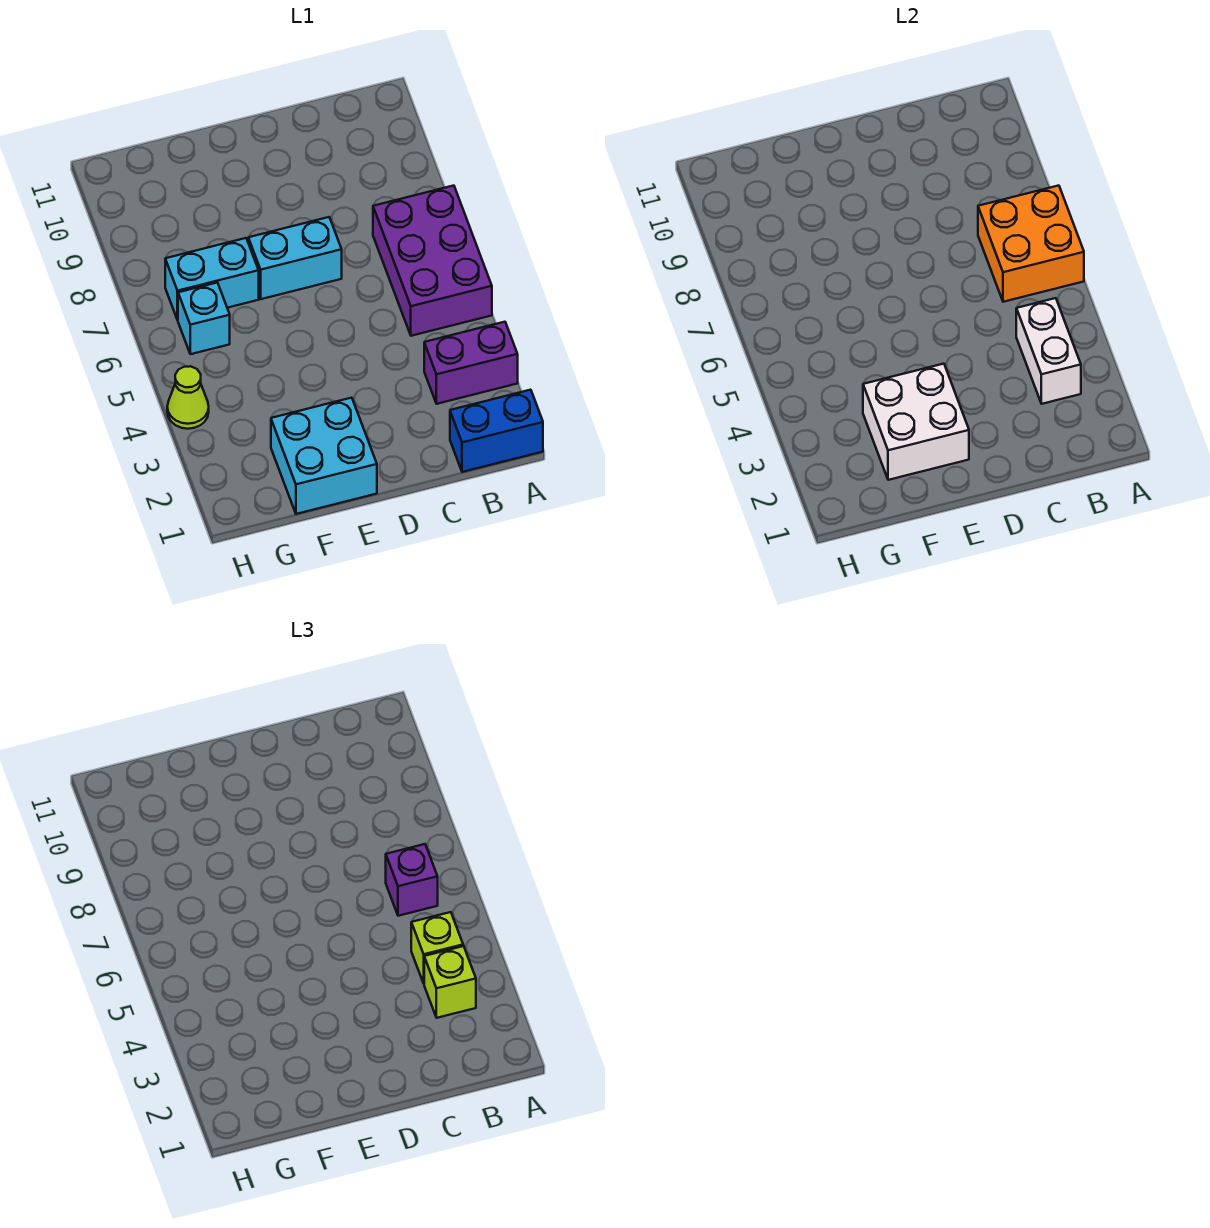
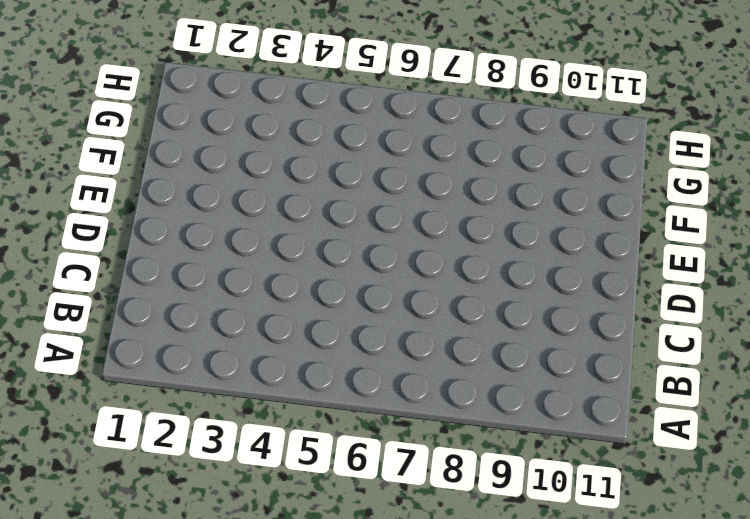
none -> blue brick A1:B1 level 1
none -> purple brick A3:B3 level 1
none -> purple brick A5:B7 level 1

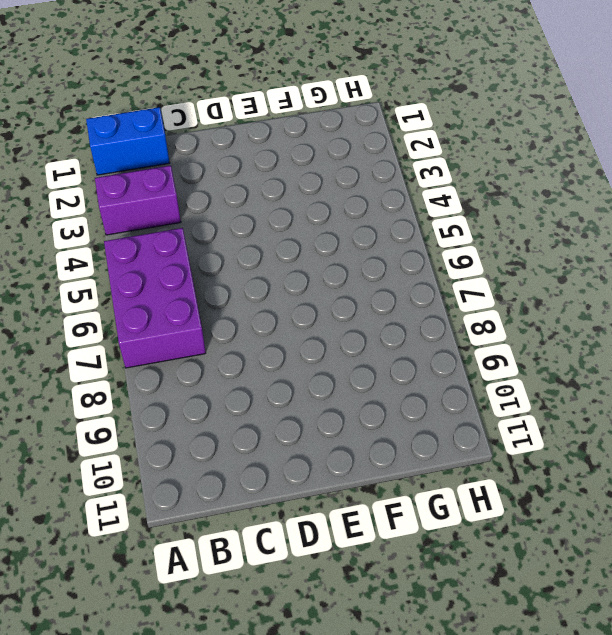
none -> cyan brick D7:E7 level 1
none -> cyan brick E1:F2 level 1
none -> cyan brick F7:G7 level 1

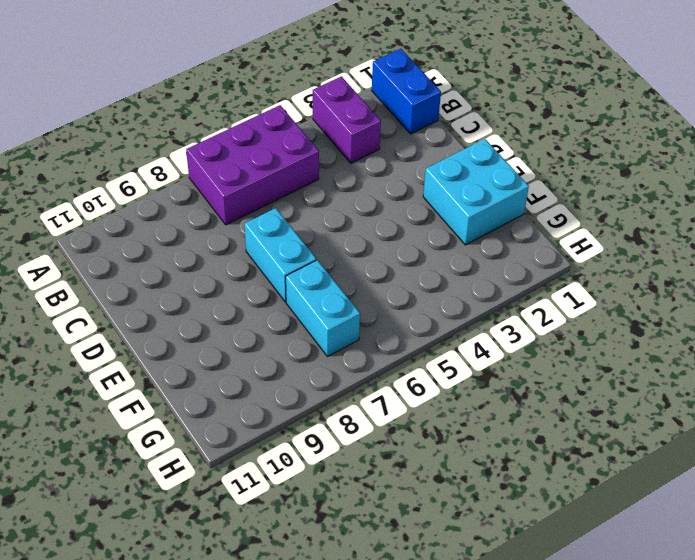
none -> cyan brick G6 level 1
none -> lime cone H4 level 1
none -> orange brick A6:B7 level 2

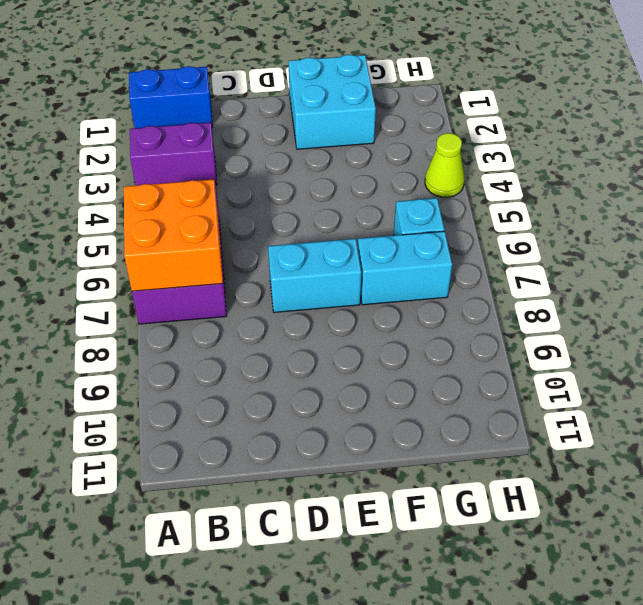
none -> white brick B3:B4 level 2
none -> white brick E2:F3 level 2
none -> lime brick B3 level 3

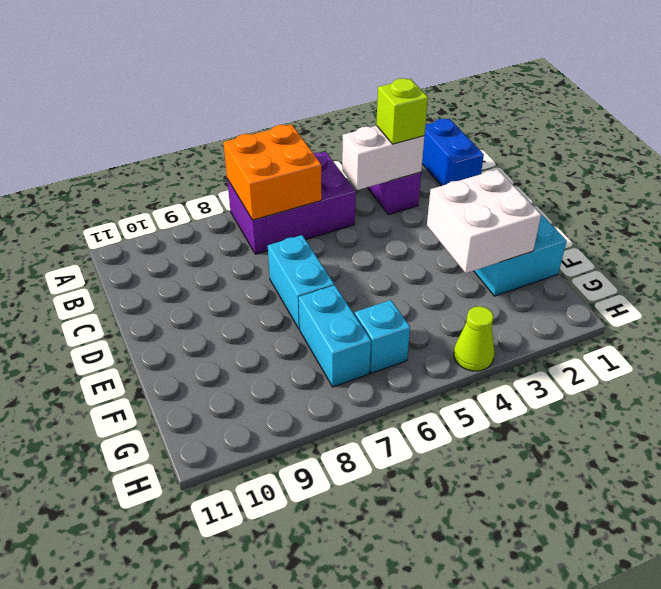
none -> lime brick B4 level 3
none -> purple brick B6 level 3

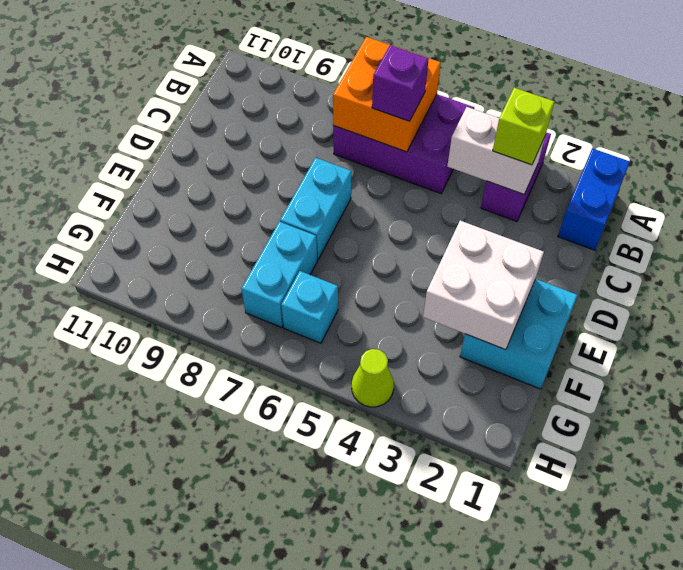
none -> lime brick B4 level 3

